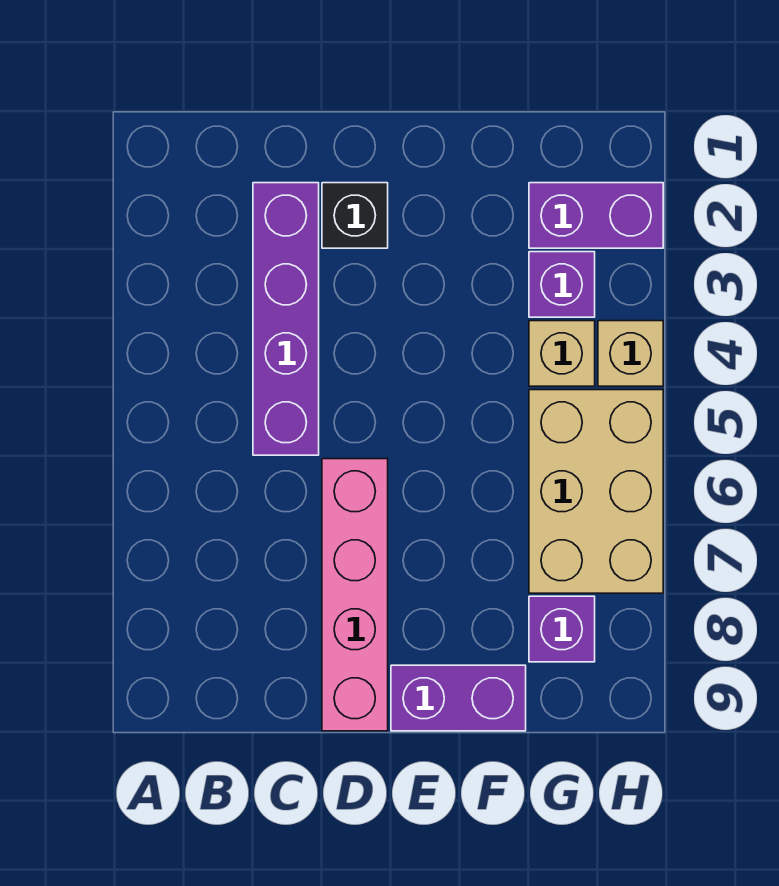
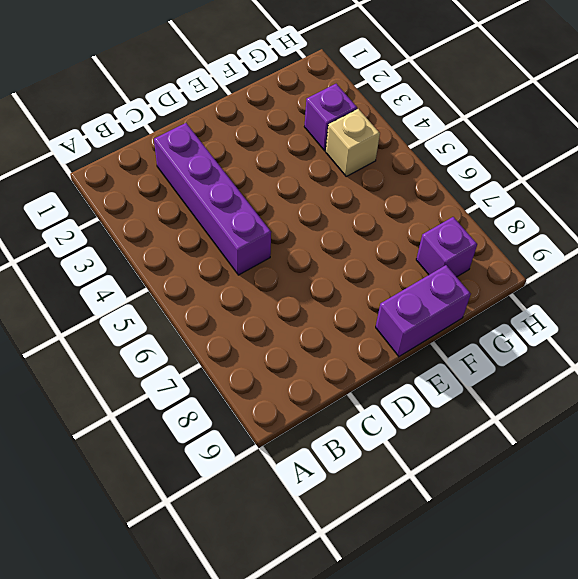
none -> black brick D2 level 1
none -> pink brick D6:D9 level 1

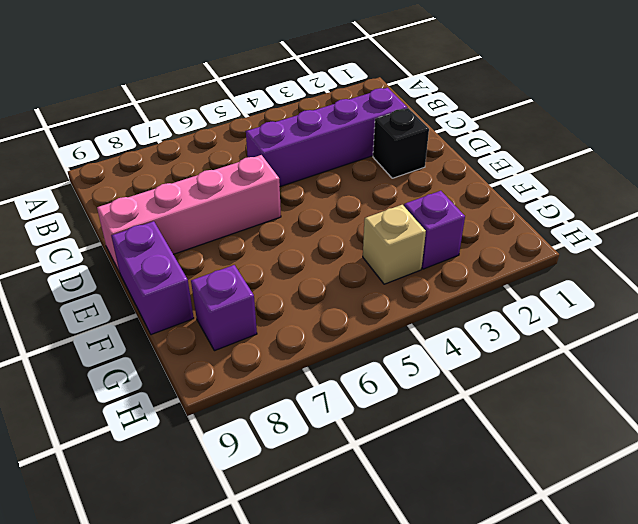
none -> purple brick G2:H2 level 1
none -> tan brick G5:H7 level 1

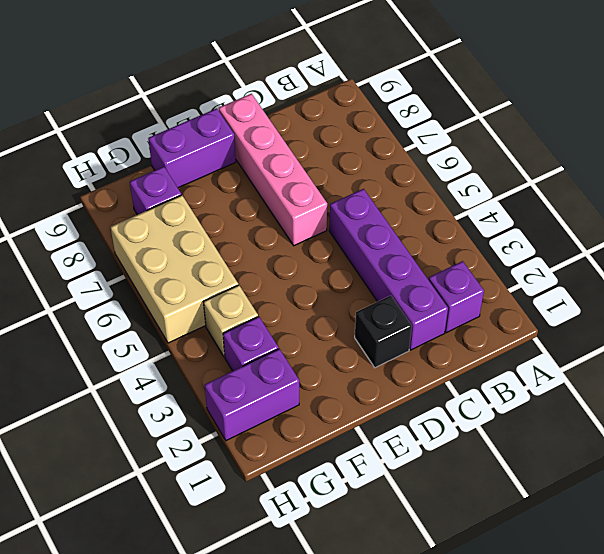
purple brick B2 level 1 -> none
none -> tan brick H4 level 1

